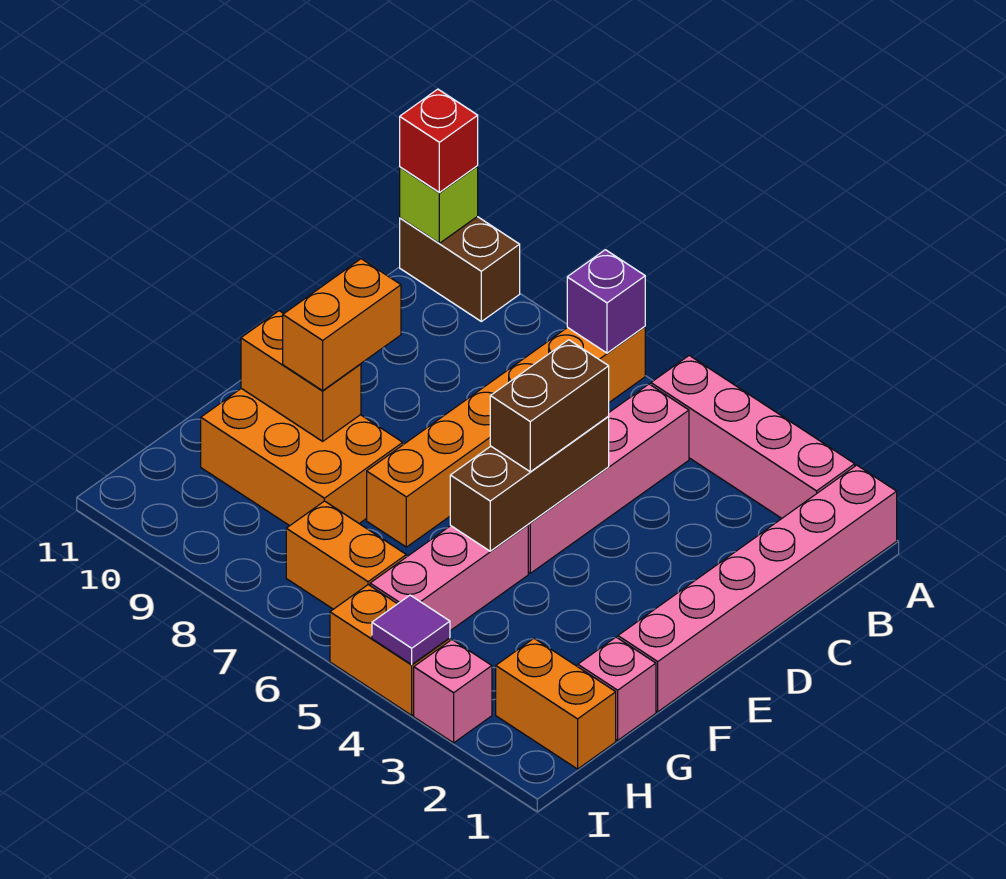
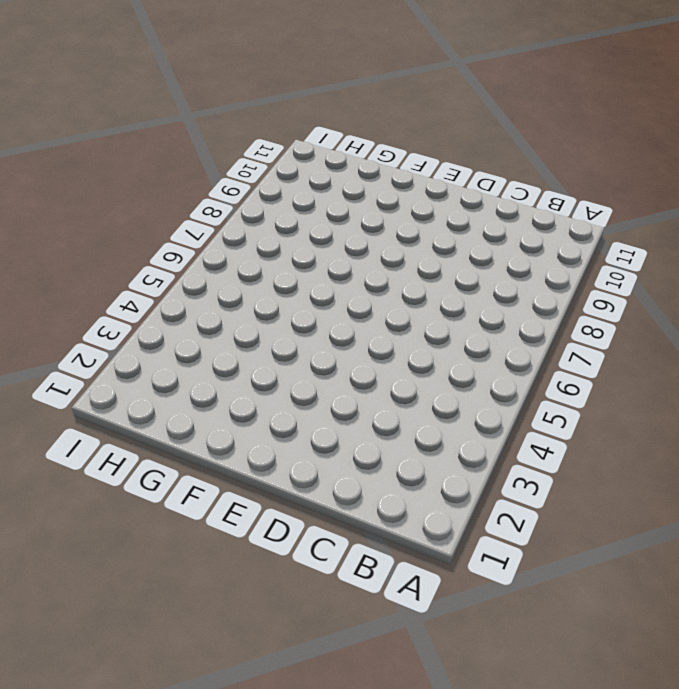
none -> pink brick A1:F1 level 1
none -> pink brick A2:A5 level 1
none -> orange brick A7:F7 level 1

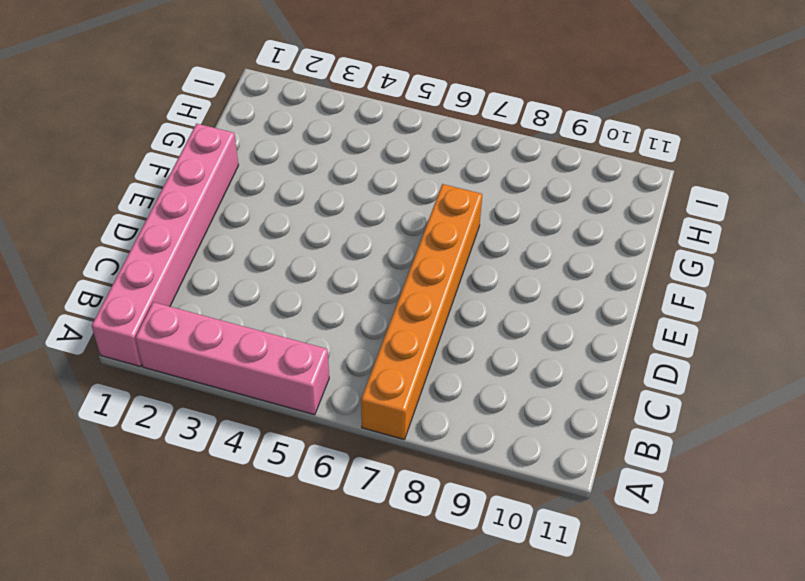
none -> brown brick A10:A11 level 1
none -> pink brick B5:E5 level 1
none -> pink brick F5:H5 level 1

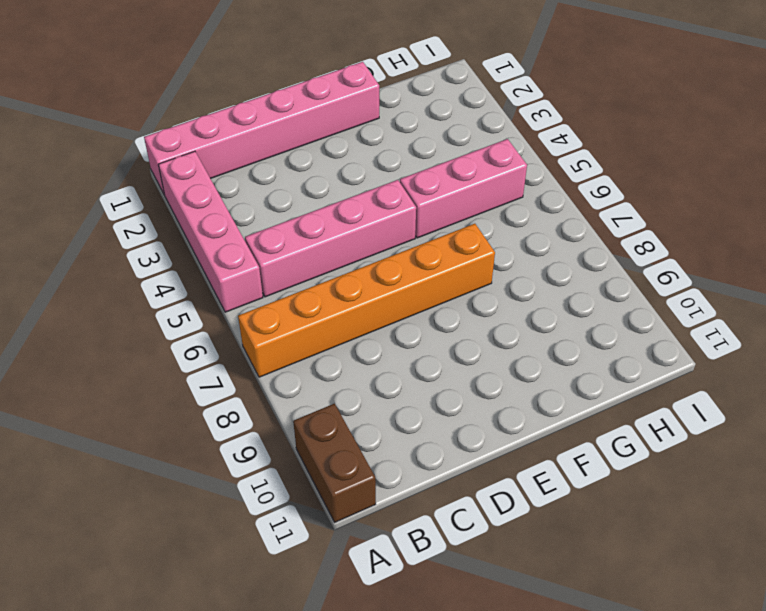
none -> orange brick F8:G10 level 1
none -> pink brick G1 level 1
none -> orange brick H1:H2 level 1

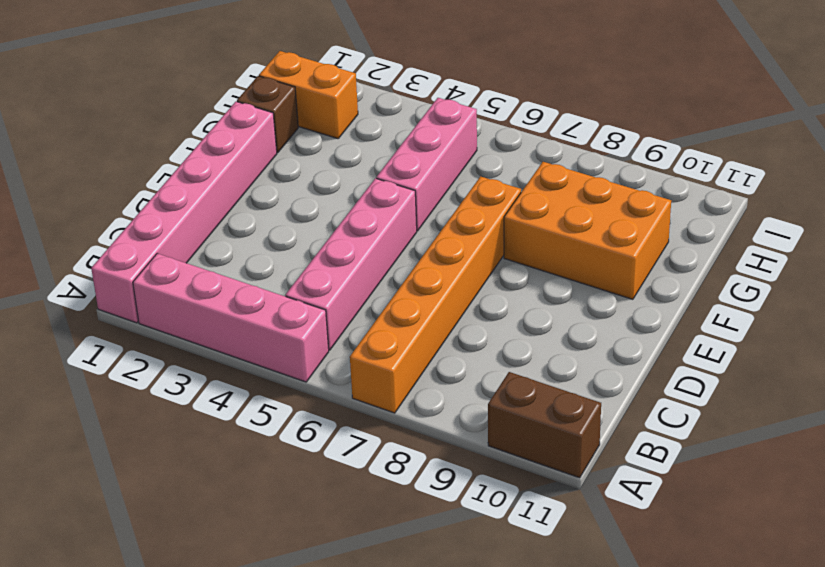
brown brick G1 level 1 -> pink brick G1 level 1
none -> orange brick H6:H7 level 1
none -> pink brick I3 level 1
none -> orange brick I4:I5 level 1

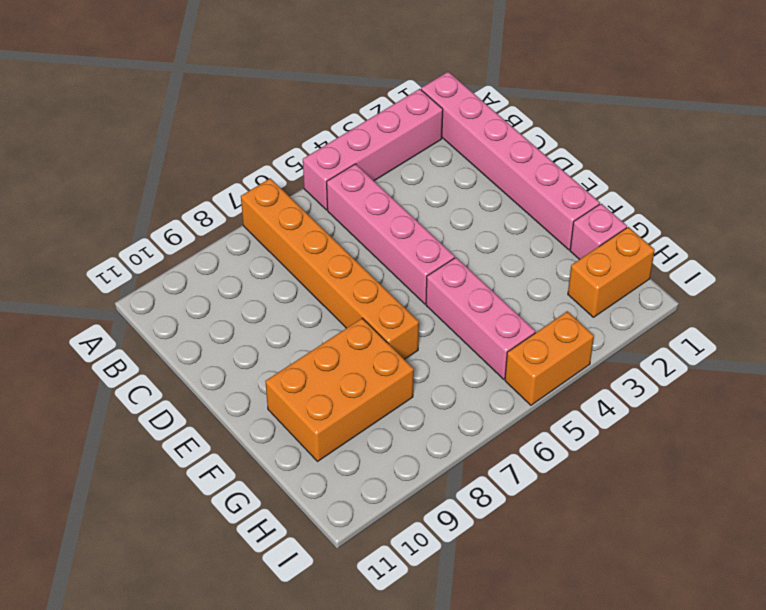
none -> brown brick A10:A11 level 1
none -> orange brick H6:H7 level 1
none -> pink brick I3 level 1

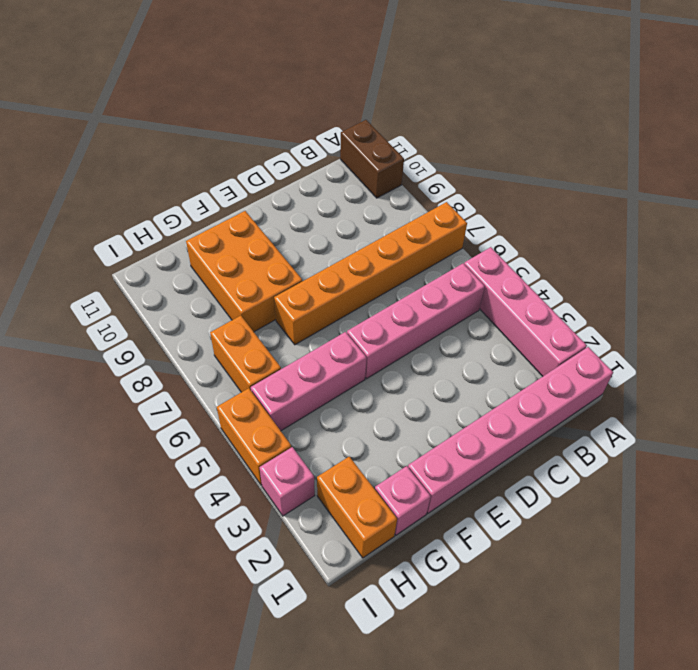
none -> purple brick A7 level 2
none -> lime brick A11 level 2
none -> brown brick D5:F5 level 2

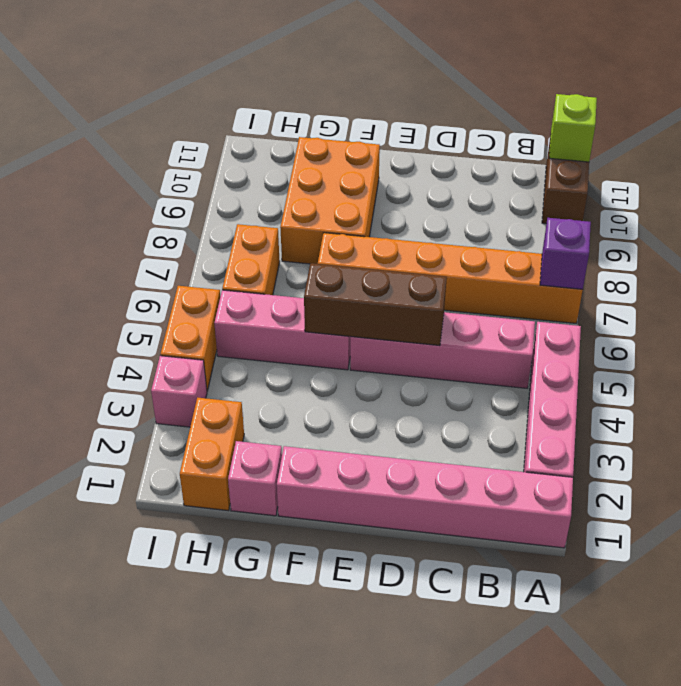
none -> orange brick F9:F10 level 2
none -> purple tile I4 level 2
none -> red brick A11 level 3

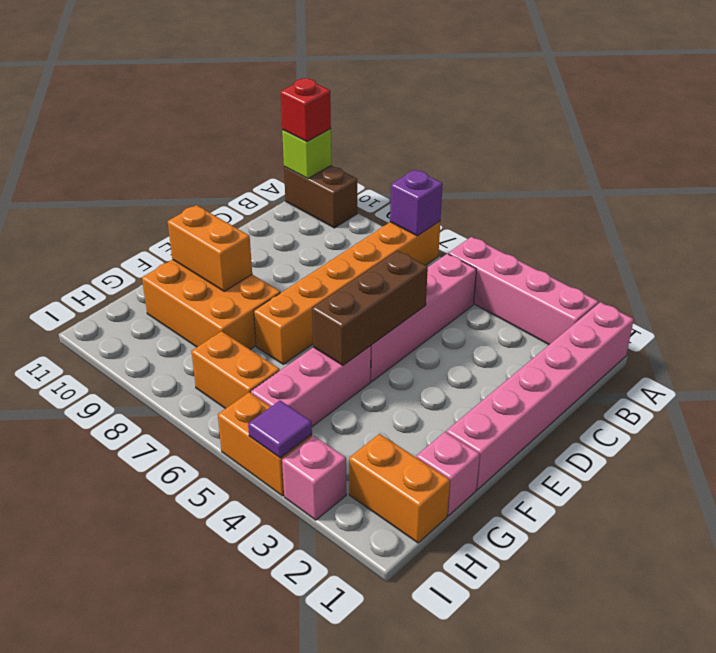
none -> brown brick D5:E5 level 3
none -> orange brick E9:F9 level 3

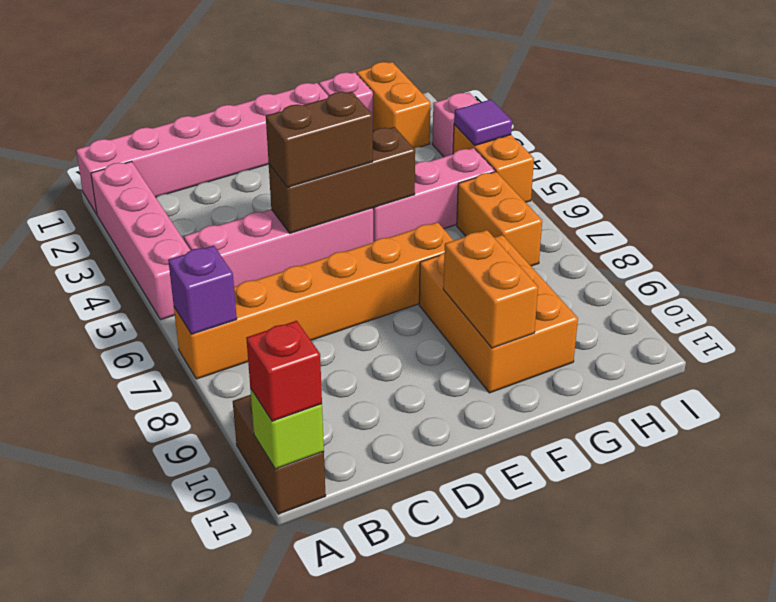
none -> orange brick E9:F9 level 3

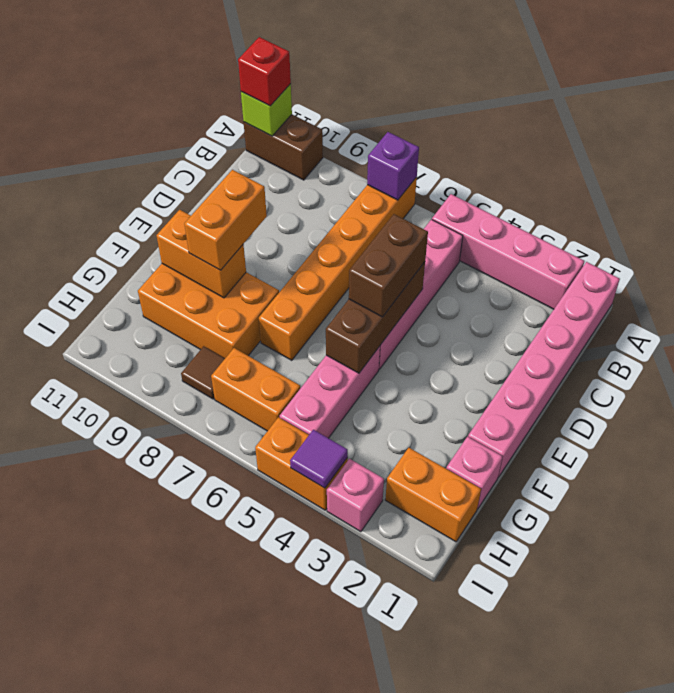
brown tile H8 level 1 -> none

